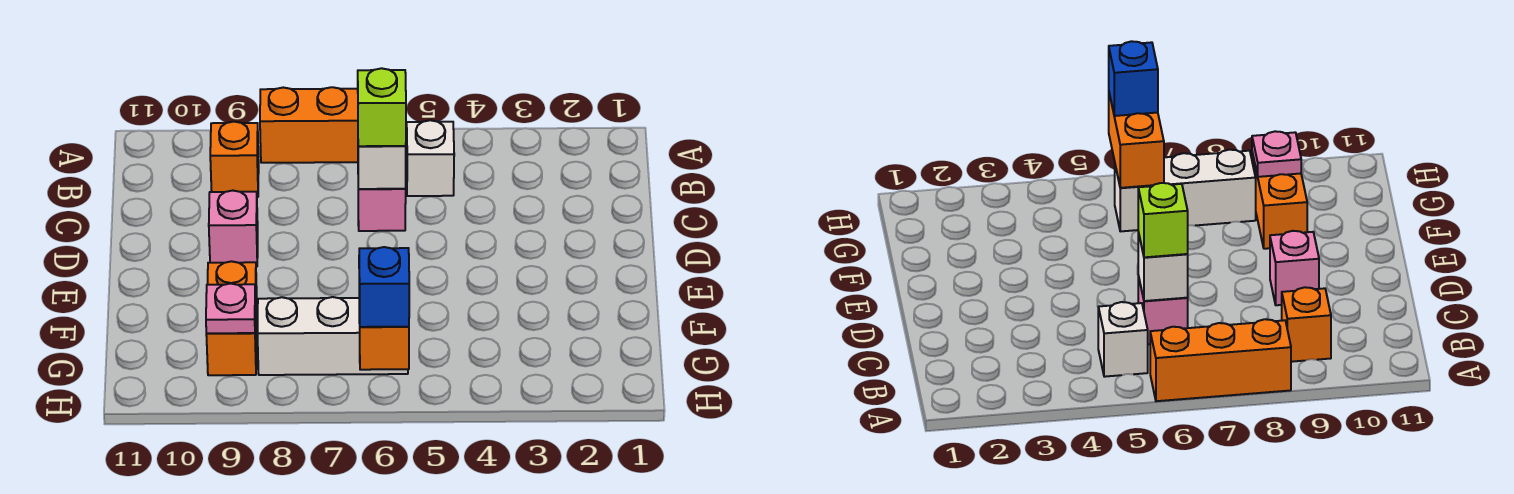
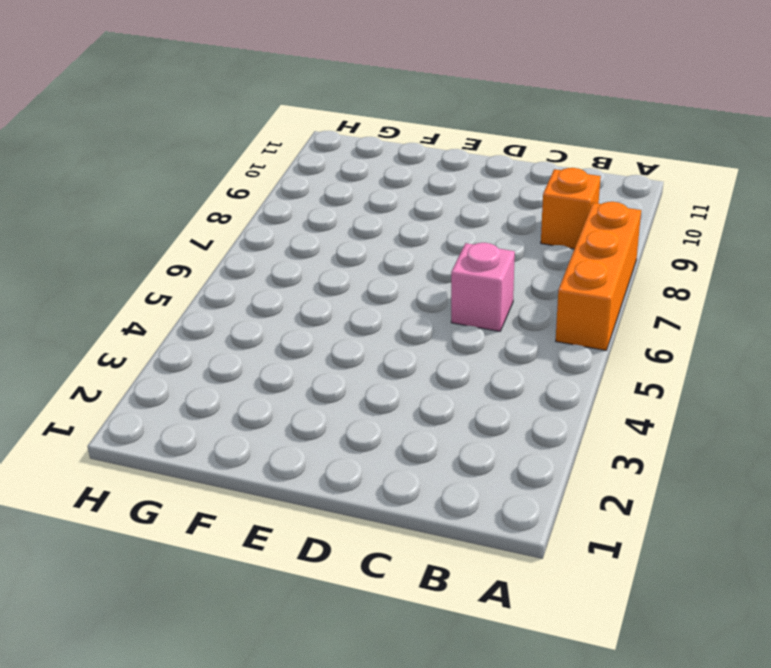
none -> white brick B5 level 1
none -> pink brick D9 level 1
none -> orange brick F9:G9 level 1

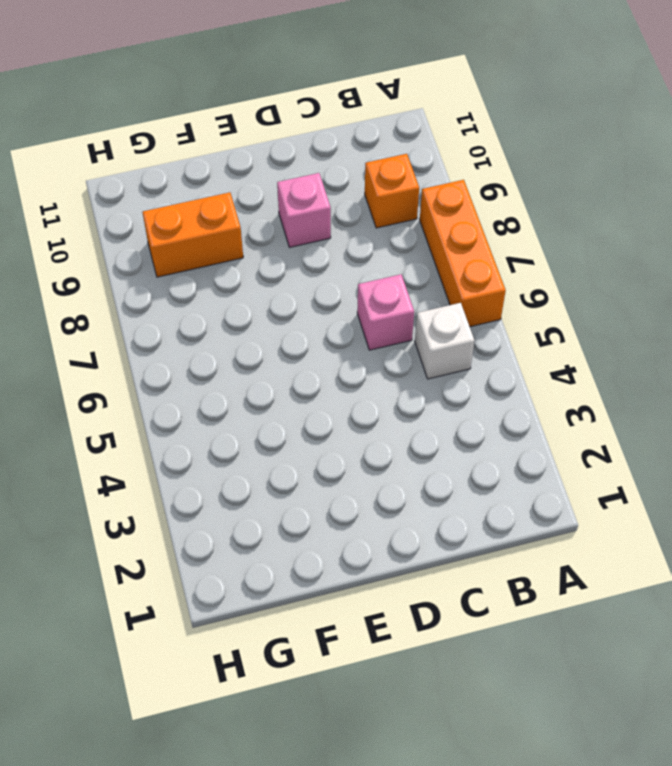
none -> white brick G6:G8 level 1
none -> white brick C6 level 2
none -> orange brick G6:H6 level 2

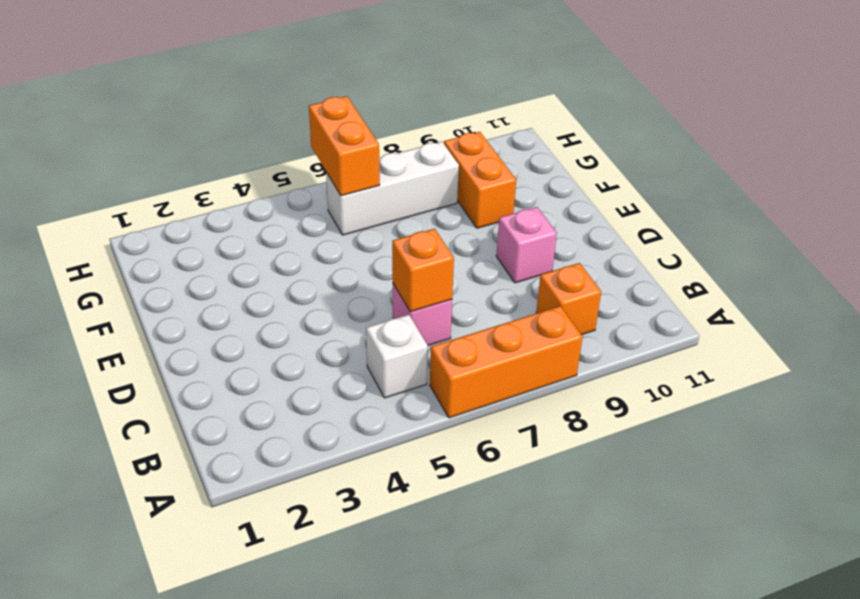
orange brick C6 level 2 -> white brick C6 level 2
none -> pink plate G9 level 2
none -> lime brick C6 level 3
none -> blue brick H6 level 3

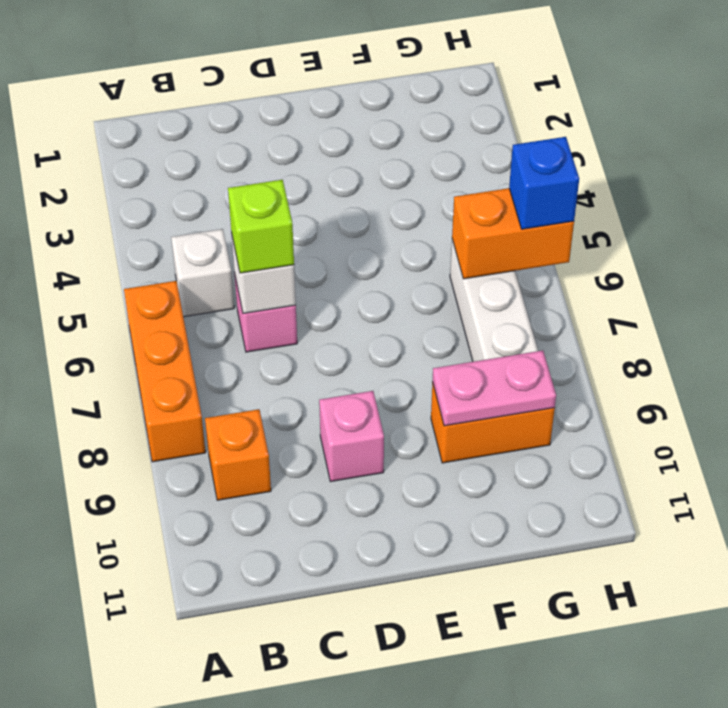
pink plate F9:G9 level 2 -> pink plate G9 level 2

